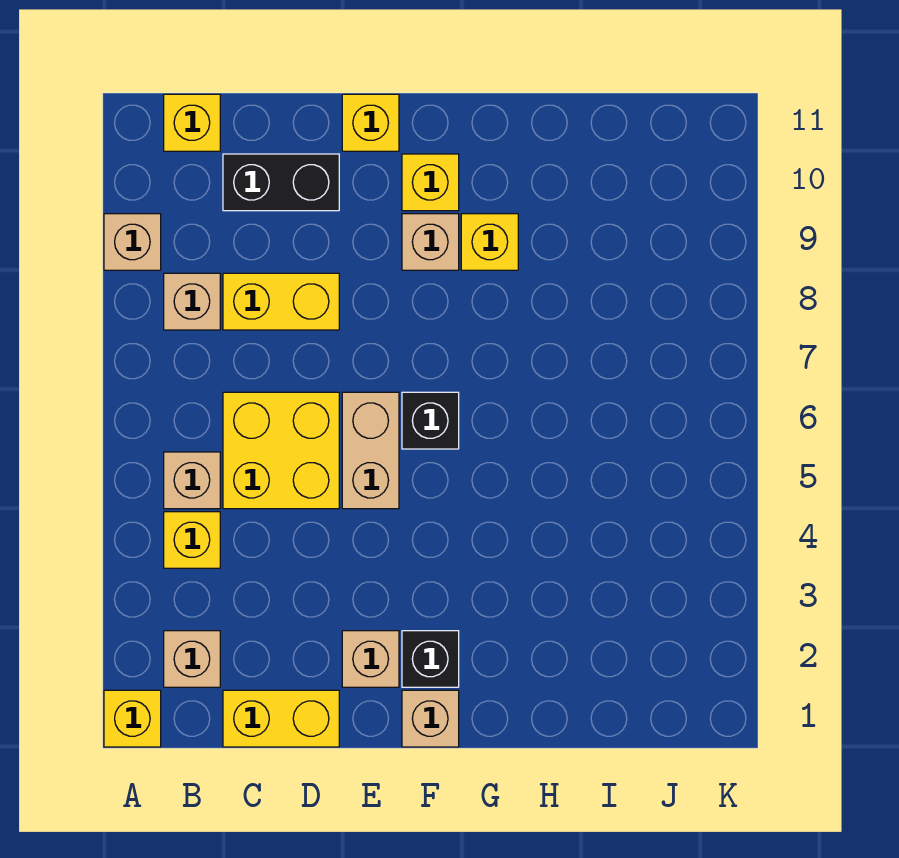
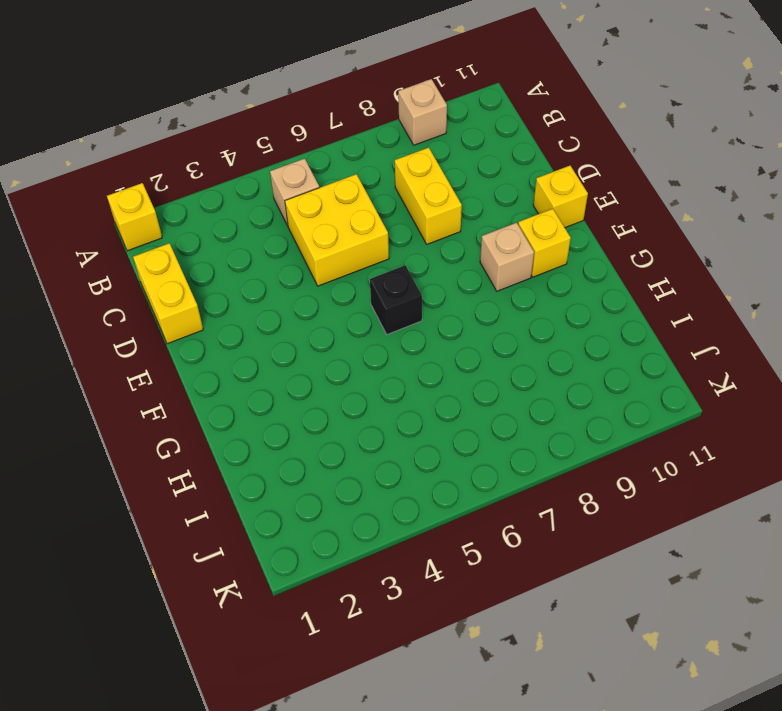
none -> tan brick B2 level 1
none -> yellow brick B4 level 1
none -> tan brick B8 level 1

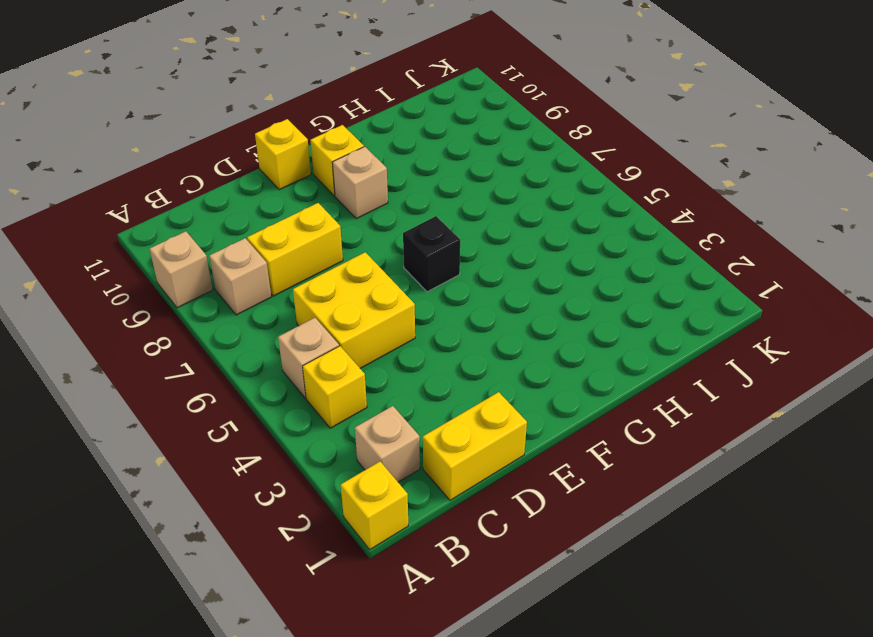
none -> yellow brick B11 level 1
none -> black brick C10:D10 level 1
none -> tan brick E2 level 1

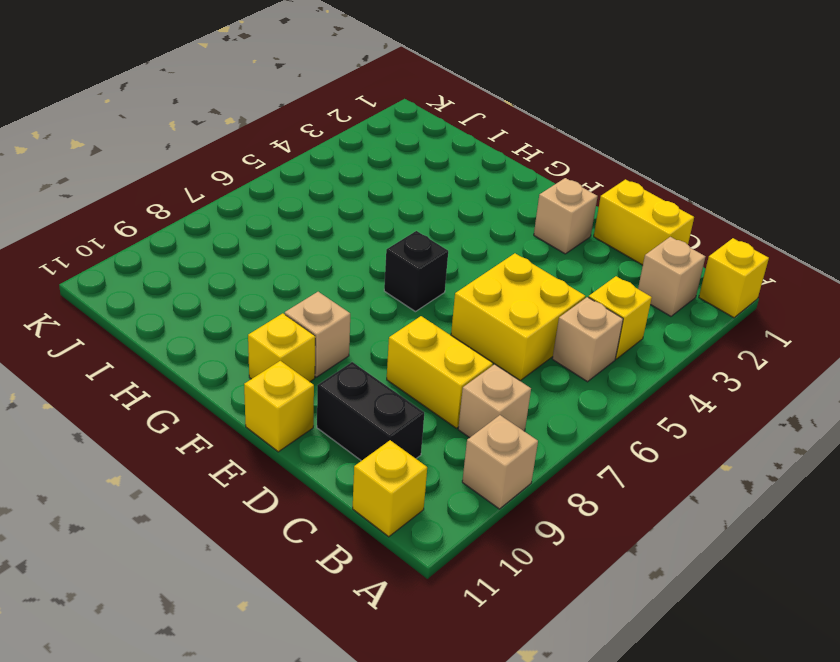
none -> tan brick E5:E6 level 1
none -> tan brick F1 level 1
none -> black brick F2 level 1

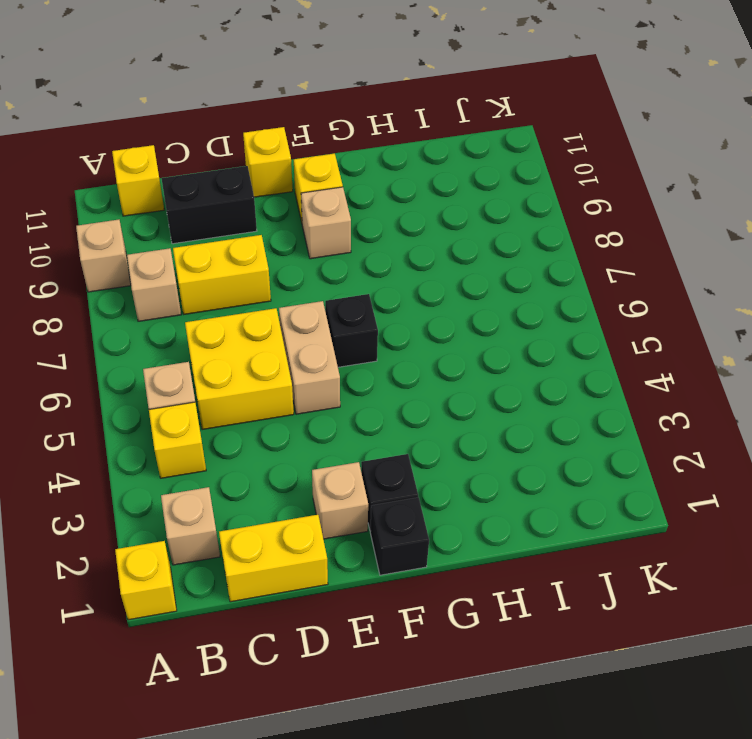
black brick F1 level 1 -> tan brick F1 level 1
none -> yellow brick G9 level 1

